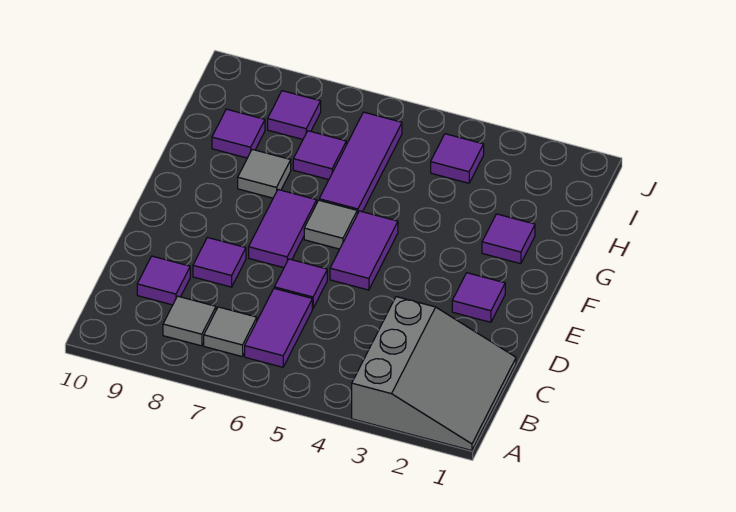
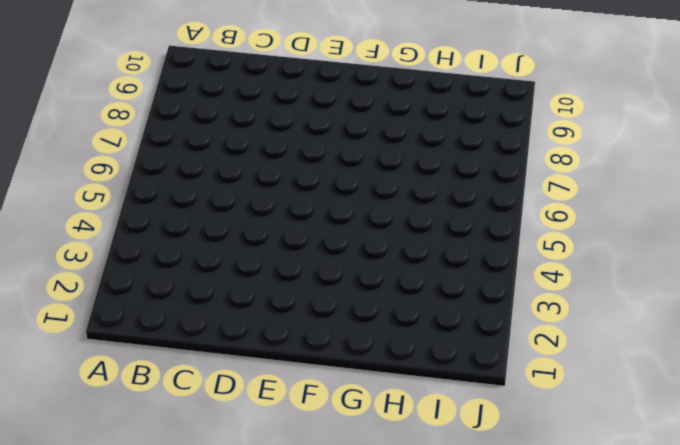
none -> grey slope A1:C3 level 1 top 3
none -> purple tile B6:C6 level 1
none -> grey tile B7 level 1

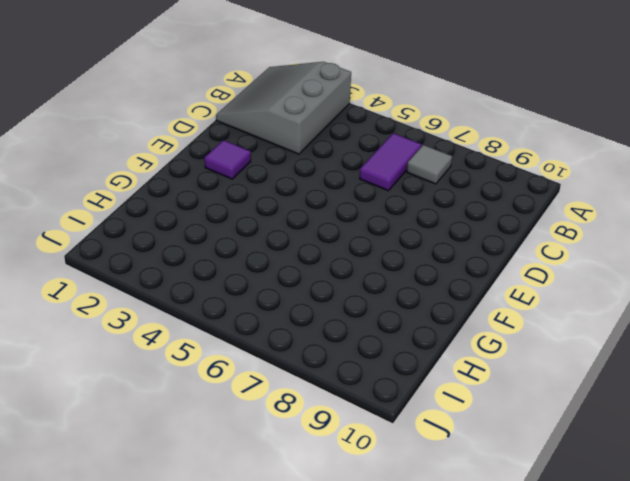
none -> grey tile B8 level 1
none -> purple tile C9 level 1
none -> purple tile D6 level 1

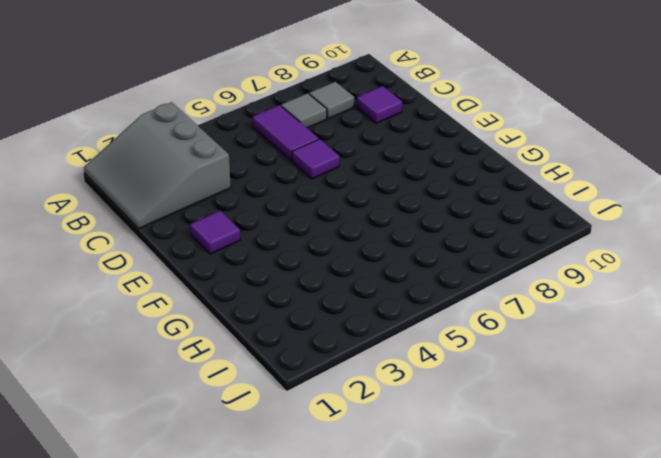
none -> purple tile D8 level 1
none -> purple tile E5:F5 level 1
none -> purple tile E7:F7 level 1

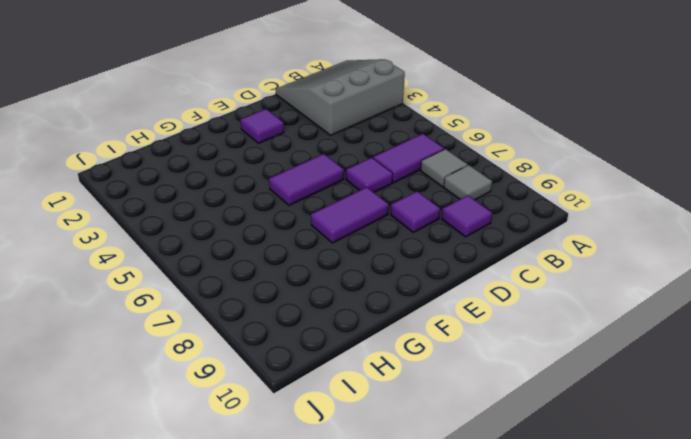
none -> grey tile F6 level 1
none -> purple tile G2 level 1
none -> purple tile G6:I6 level 1

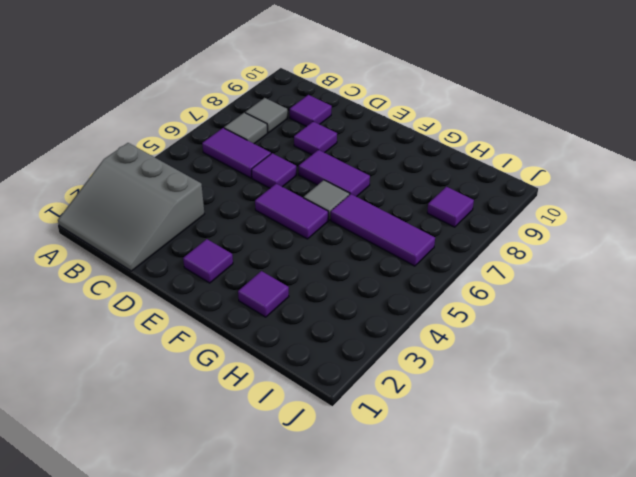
none -> grey tile G8 level 1
none -> purple tile H7 level 1
none -> purple tile H9 level 1

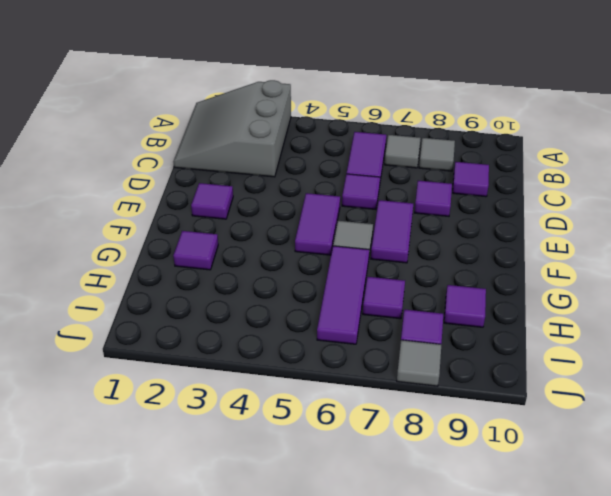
grey tile J8 level 1 -> grey tile G8 level 1
none -> purple tile I4 level 1

